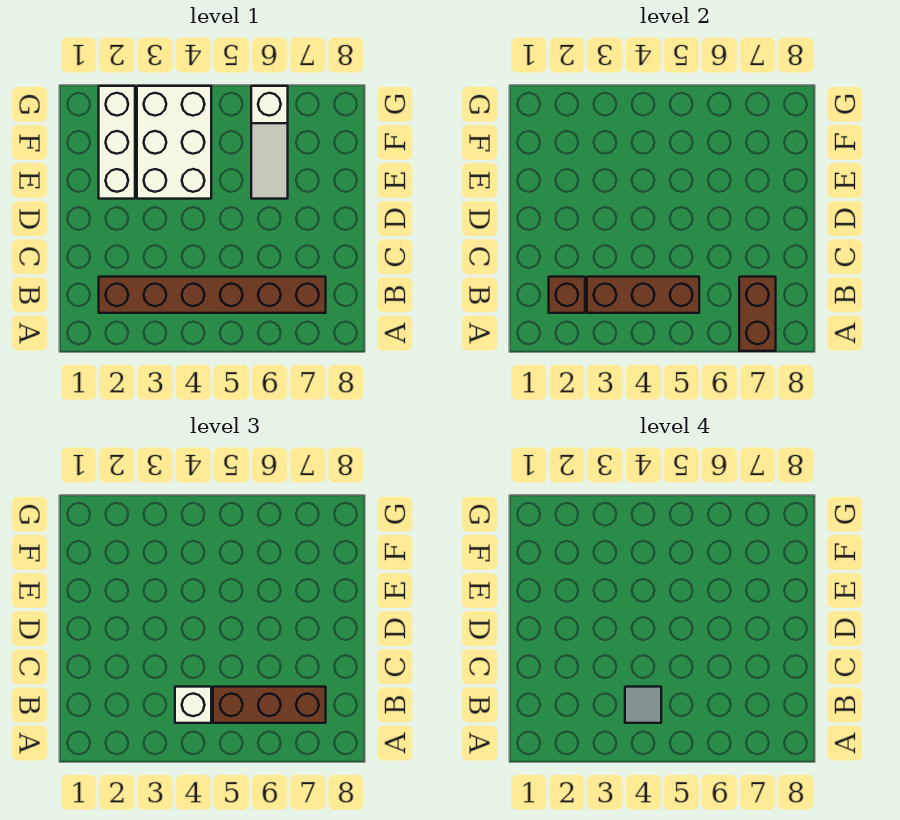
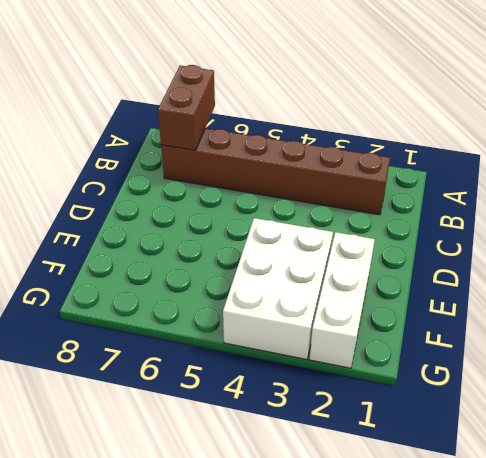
none -> white slope E6:G6 level 1 top G
none -> brown brick B2 level 2

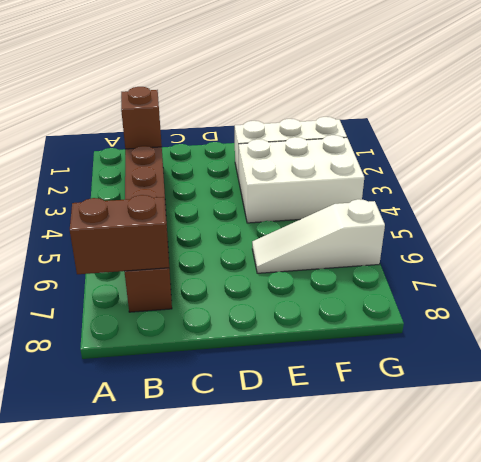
none -> brown brick B3:B5 level 2
none -> white brick B4 level 3

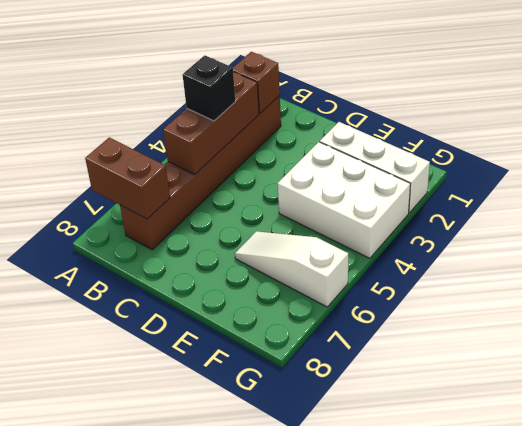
black brick B4 level 3 -> white brick B4 level 3
none -> brown brick B5:B7 level 3
none -> grey tile B4 level 4

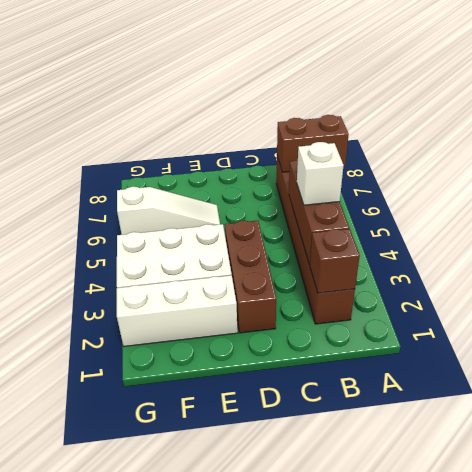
brown brick D2:D4 level 1 -> brown brick B5:B7 level 3
none -> grey tile B4 level 4

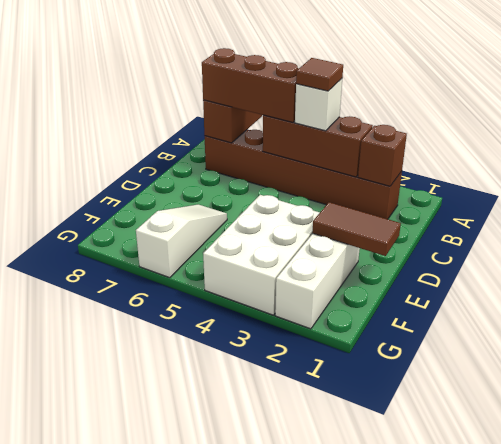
brown tile B4 level 4 -> grey tile B4 level 4
brown tile E1:E2 level 2 -> none

